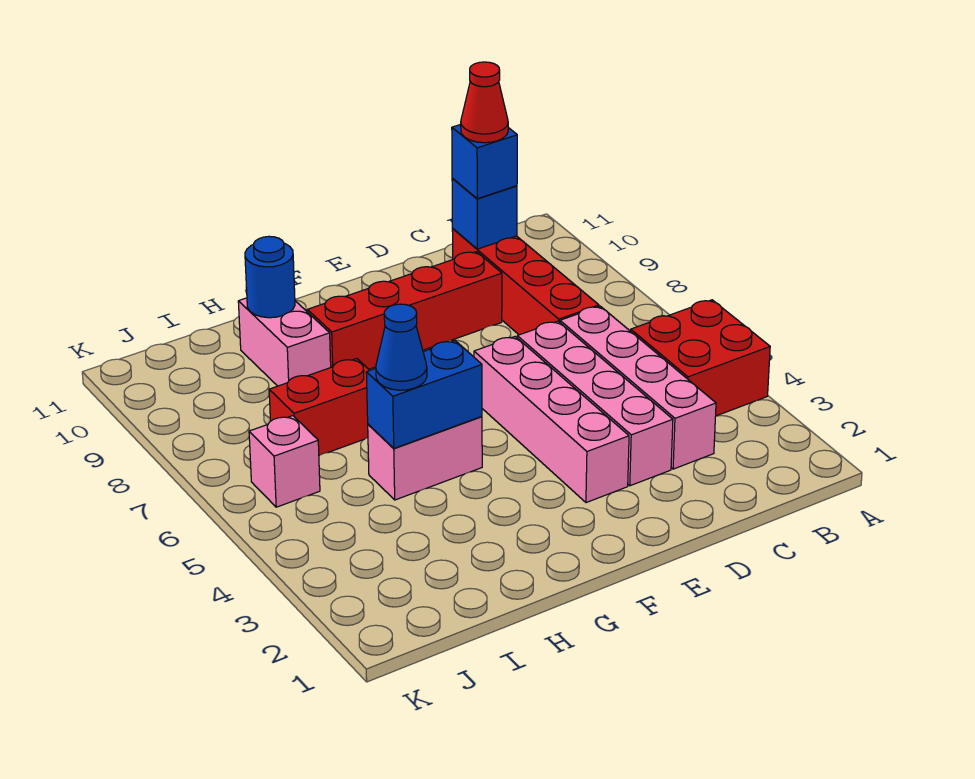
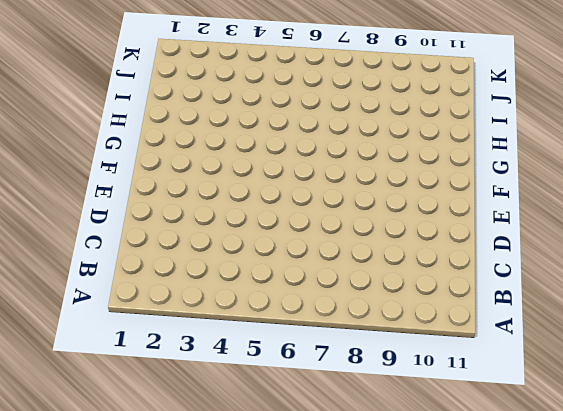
none -> red brick A4:B5 level 1
none -> pink brick C3:C6 level 1
none -> red brick C7:C10 level 1

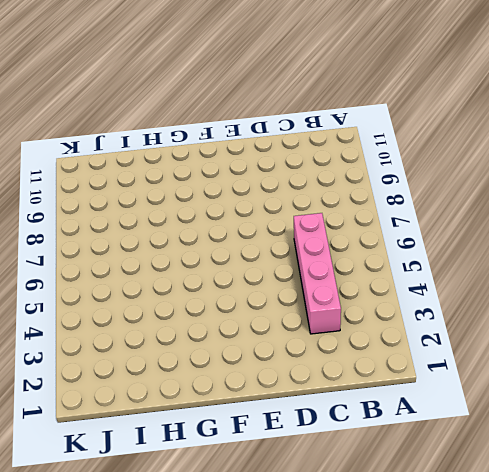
none -> red brick A4:B5 level 1
none -> red brick C7:C10 level 1
none -> pink brick D3:D6 level 1

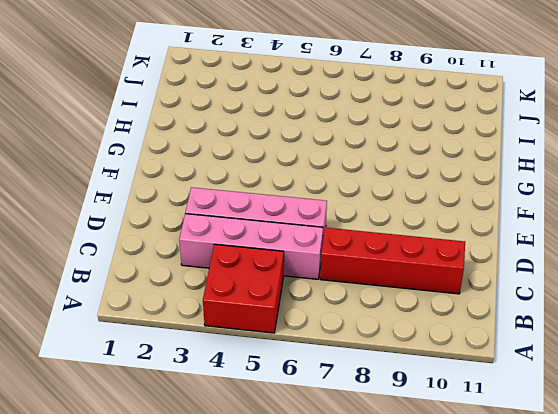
none -> red brick D9:G9 level 1
none -> pink brick E3:E6 level 1
none -> pink brick G5:H5 level 1

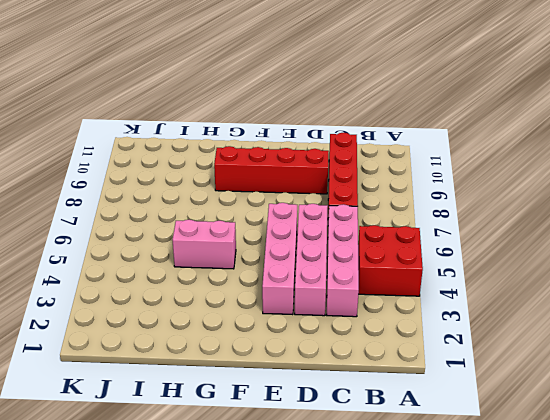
none -> red brick H7:I7 level 1
none -> pink brick H9:H10 level 1
none -> pink brick J6 level 1

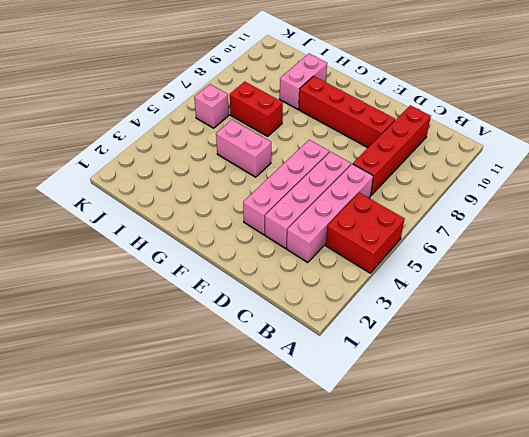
none -> blue brick C10 level 2
none -> blue brick G5:H5 level 2
none -> blue round brick H10 level 2

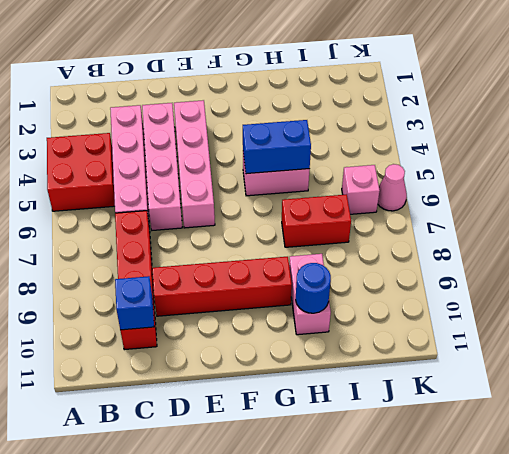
pink cone K6 level 1 -> none
none -> blue brick C10 level 3
none -> blue cone H5 level 3
none -> red cone C10 level 4

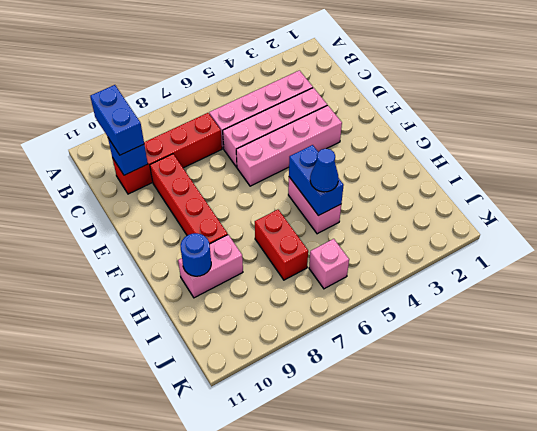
blue brick B10:C10 level 3 -> blue brick C10 level 3
none -> red brick A4:B5 level 1
none -> red cone C10 level 4

